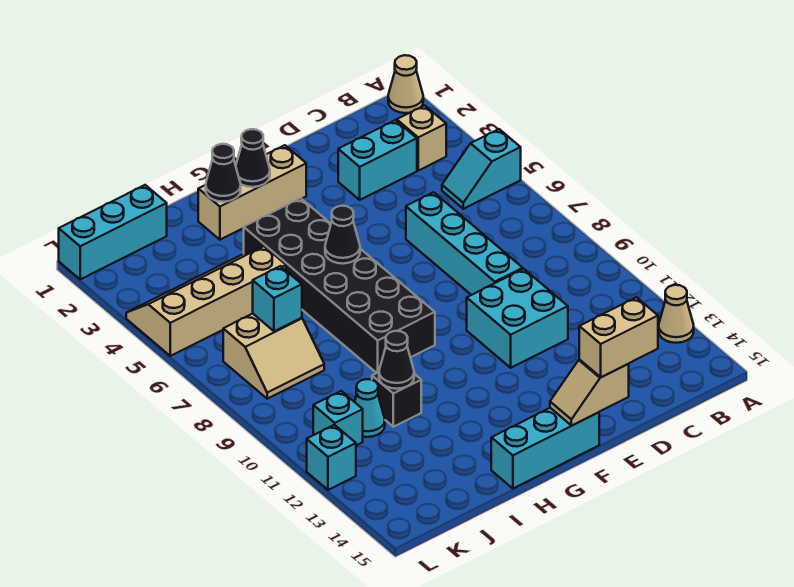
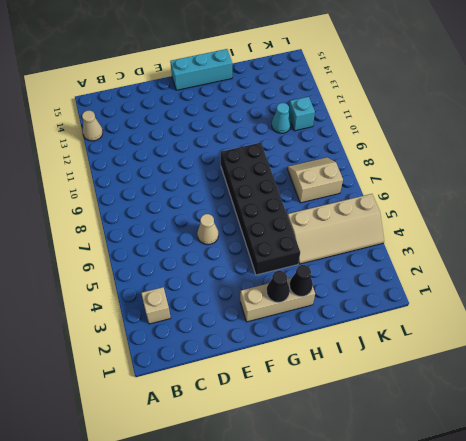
tan cone E6 level 1 -> tan cone A1 level 1
none -> cyan slope A5:B5 level 1 top A
none -> cyan brick C3:D3 level 1
none -> cyan brick D6:D9 level 1

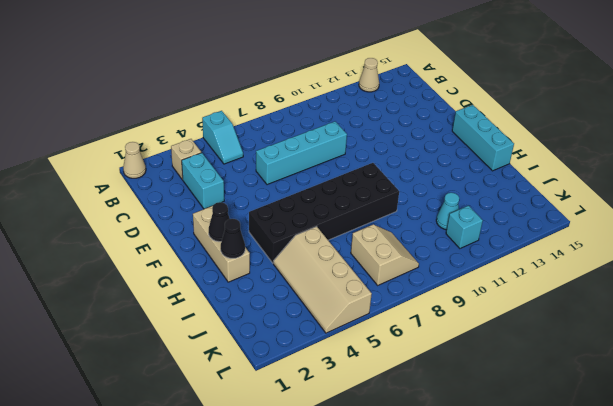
none -> cyan brick D10:E11 level 1
none -> black brick I11 level 1
none -> cyan brick J1:L1 level 1

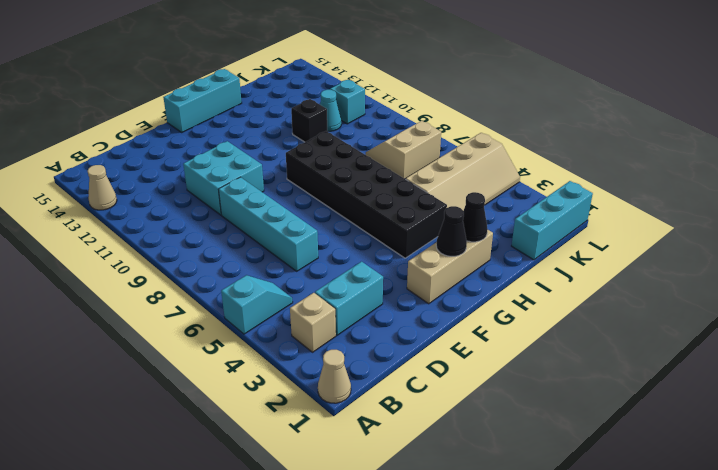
none -> cyan brick L12 level 1
none -> tan slope E15:F15 level 2 top E
none -> black cone G6 level 2

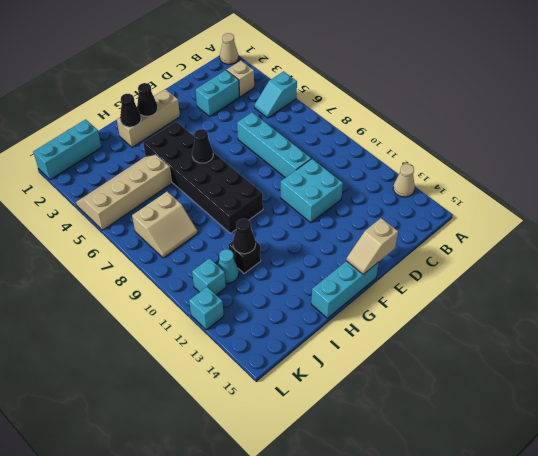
none -> cyan brick J7 level 2
none -> tan brick D15:E15 level 3

